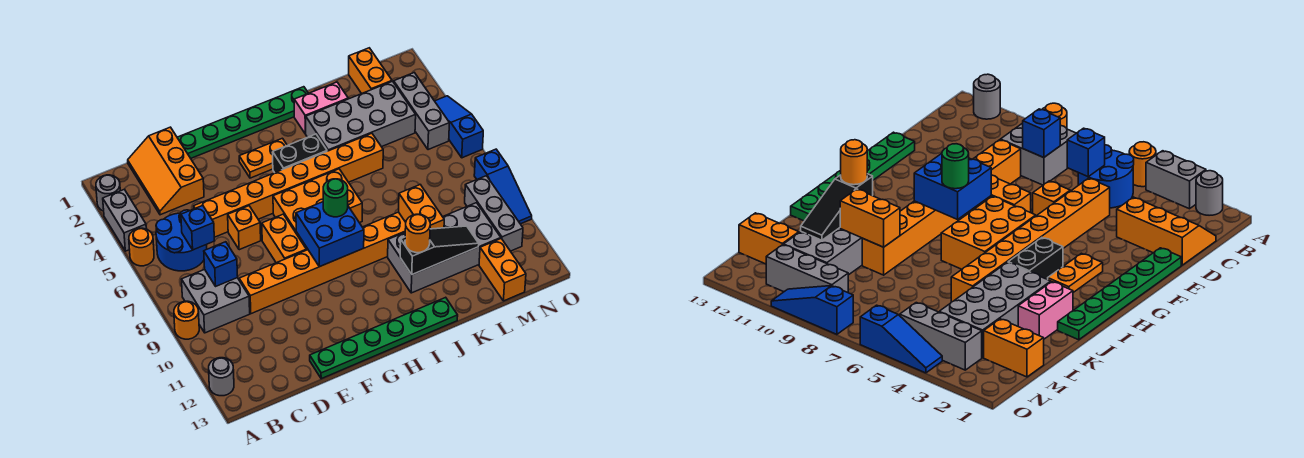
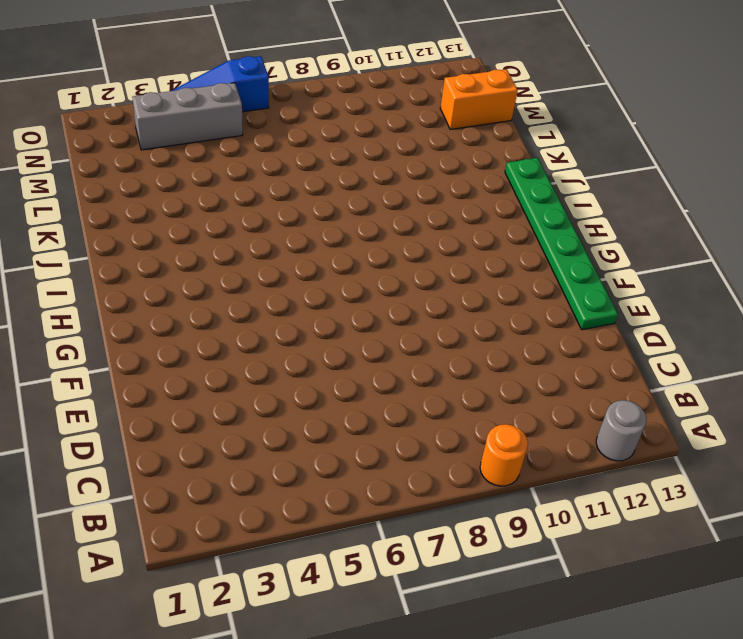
none -> grey round brick A2 level 1
none -> grey brick A3:A4 level 1
none -> orange round brick A5 level 1
none -> blue round brick B5:C6 level 1

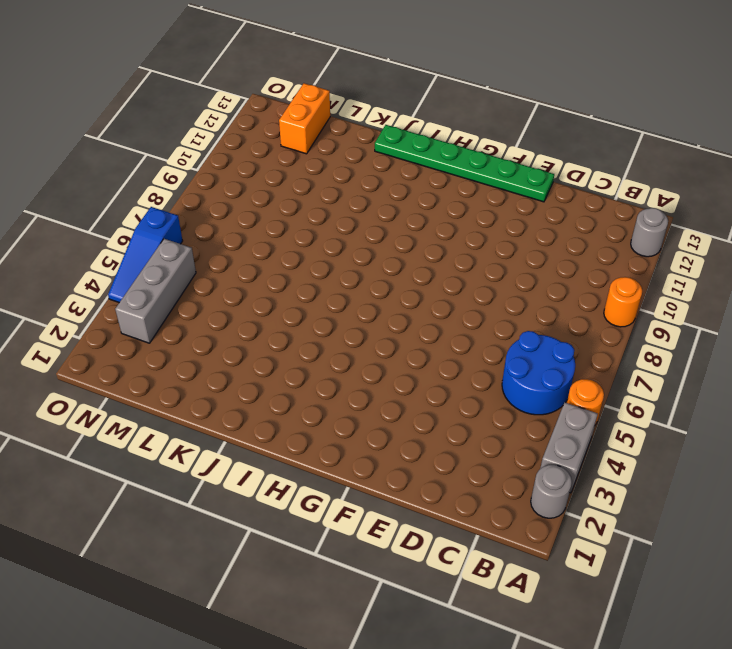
none -> grey brick B8:C9 level 1
none -> orange slope C1:D3 level 1 top D
none -> orange brick D5:K5 level 1
none -> orange brick D9:K9 level 1

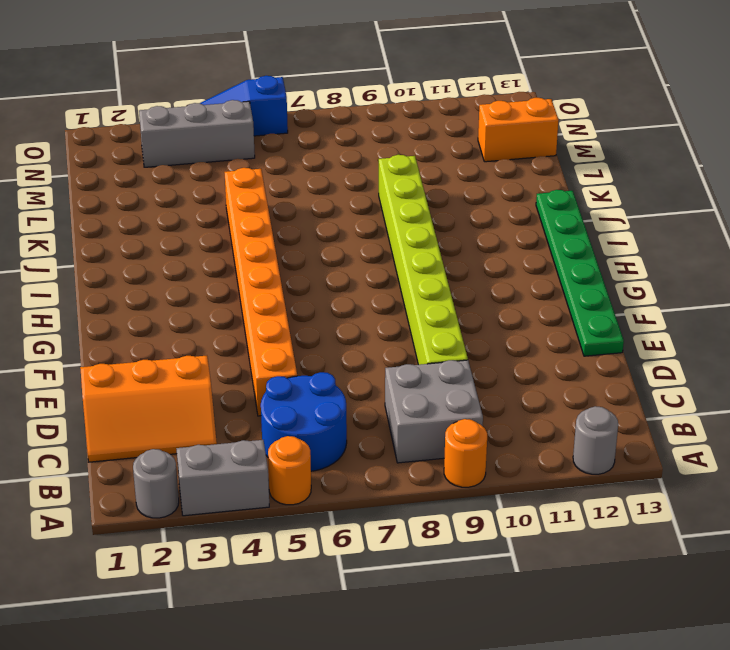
lime brick D9:K9 level 1 -> orange brick D9:K9 level 1
none -> green plate E1:J1 level 1
none -> orange brick E6 level 1
none -> orange brick F7:F8 level 1
none -> orange plate G3:H3 level 1

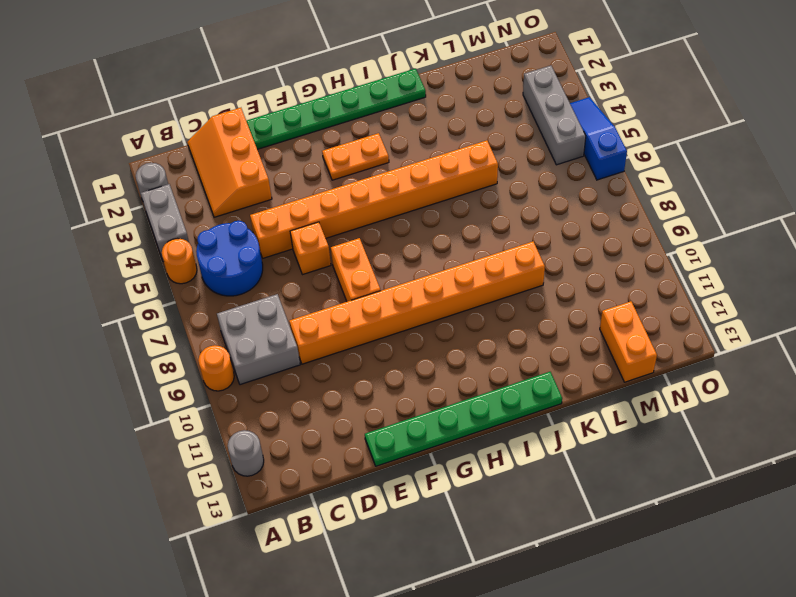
none -> orange brick G6:I7 level 1
none -> black brick H4:I4 level 1
none -> pink brick J2:K2 level 1
none -> grey brick J3:M4 level 1

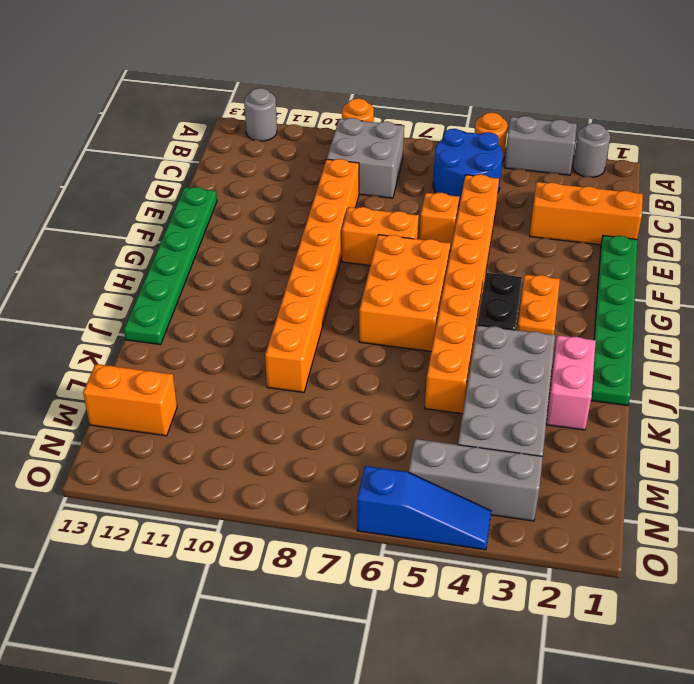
none -> grey brick J10:M11 level 1
none -> orange brick M1:M2 level 1
none -> grey brick N9:N11 level 1
none -> blue slope O8:O10 level 1 top 8

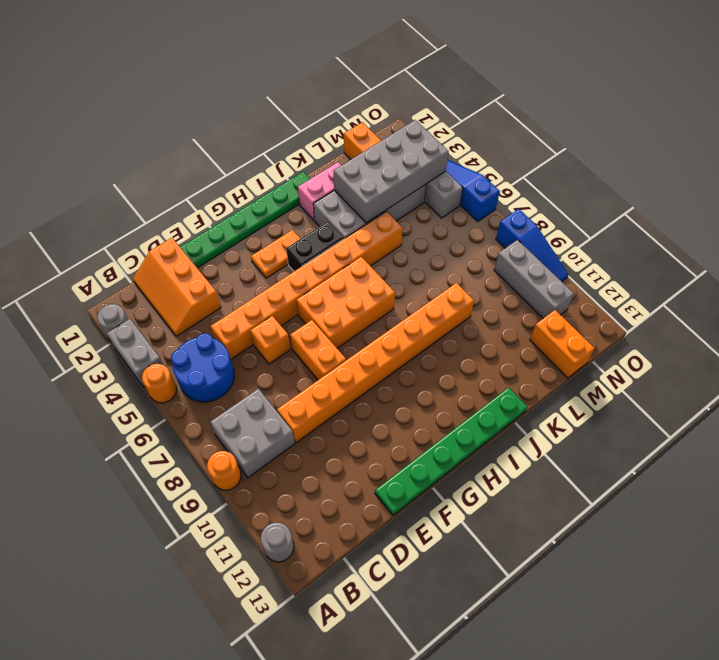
grey brick K3:N4 level 2 -> grey brick J10:M11 level 1
none -> blue brick C6 level 2
none -> blue brick C8 level 2
none -> blue brick G8:H9 level 2
none -> black slope J11:L11 level 2 top J

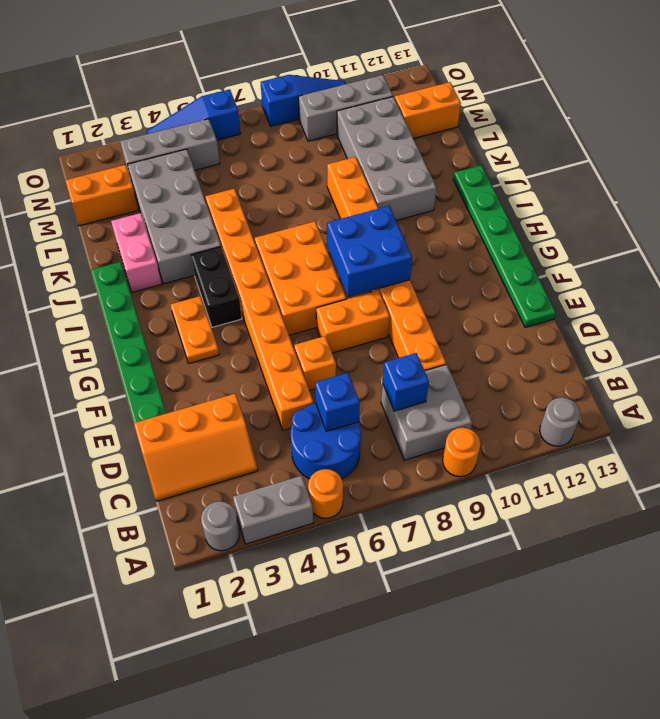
none -> black slope J11:L11 level 2 top J
none -> orange brick K9:K10 level 2
none -> green round brick H8 level 3
none -> orange round brick J11 level 3

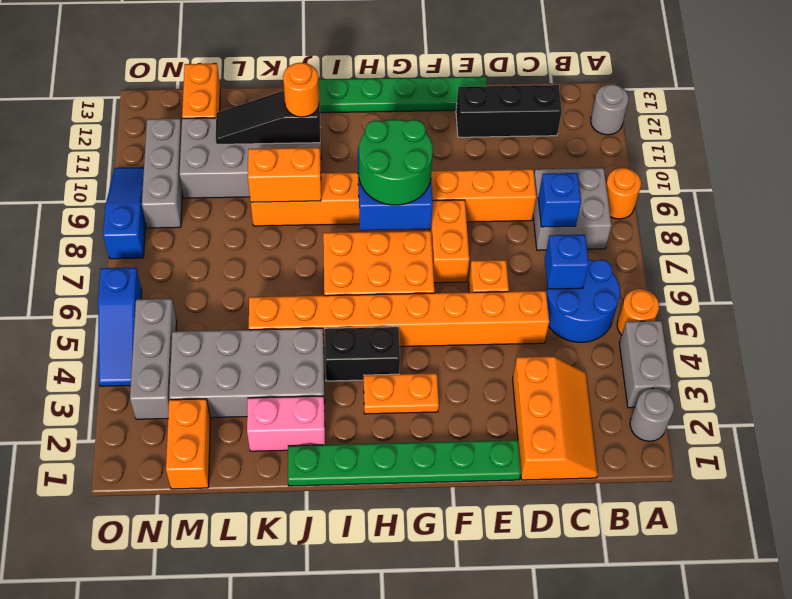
black brick C12:E12 level 1 -> none
green round brick G8:H9 level 3 -> green round brick H8 level 3
orange brick J9:K9 level 2 -> orange brick K9:K10 level 2

